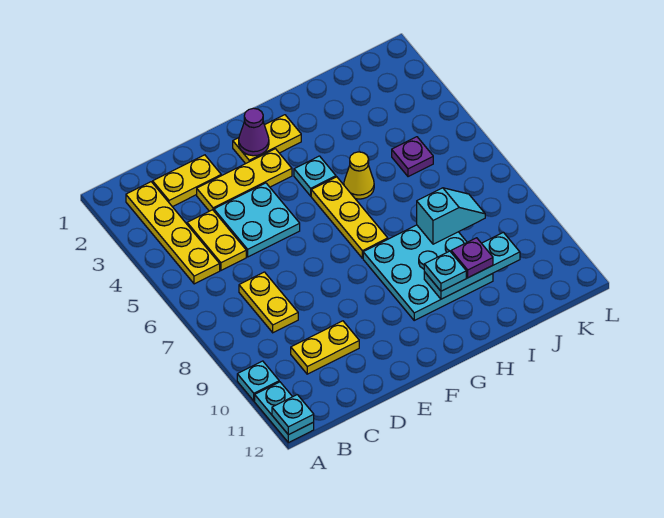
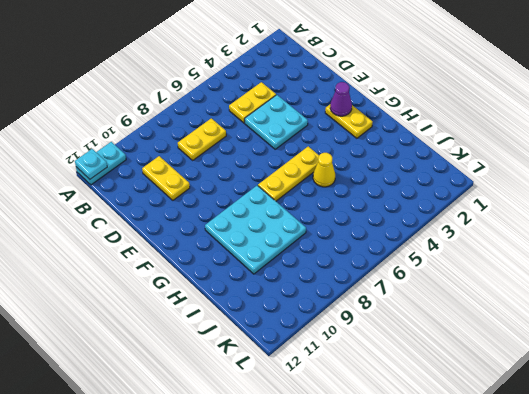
none -> cyan plate A10 level 1
none -> yellow plate B2:B5 level 1
none -> yellow plate C2:D2 level 1

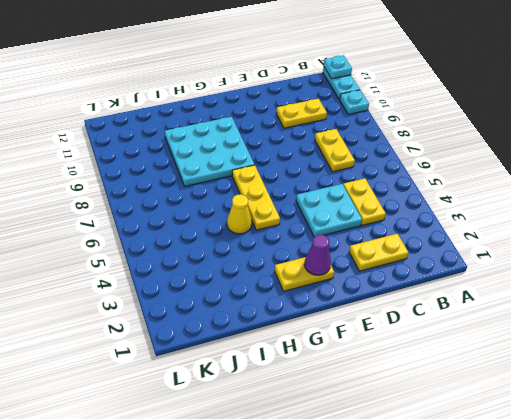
none -> yellow plate B2:B5 level 1
none -> yellow plate D3:F3 level 1
none -> cyan plate G4 level 1

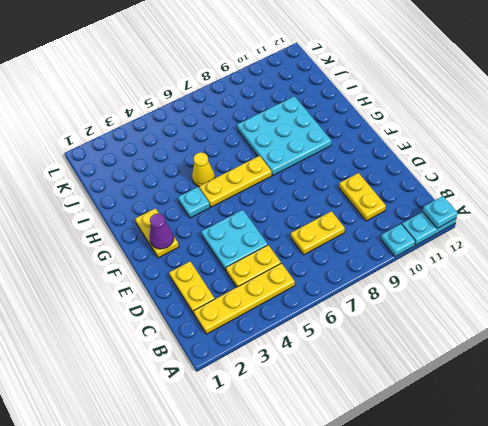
none -> yellow plate D3:F3 level 1
none -> purple plate J5 level 1
none -> cyan plate H10:J10 level 2

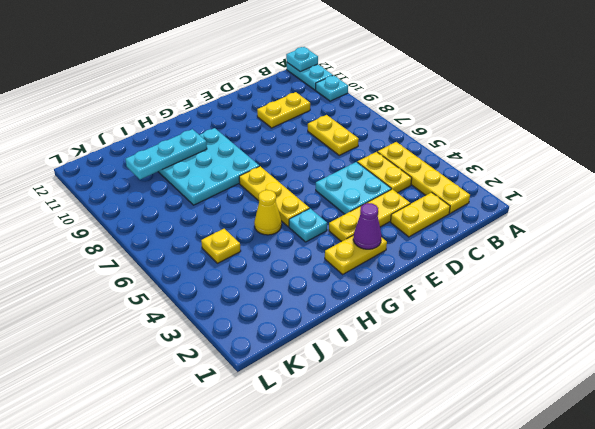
yellow plate J5 level 1 -> purple plate J5 level 1
none -> cyan slope I8:J8 level 2 top I
none -> cyan plate H10 level 3
none -> purple plate I10 level 3

